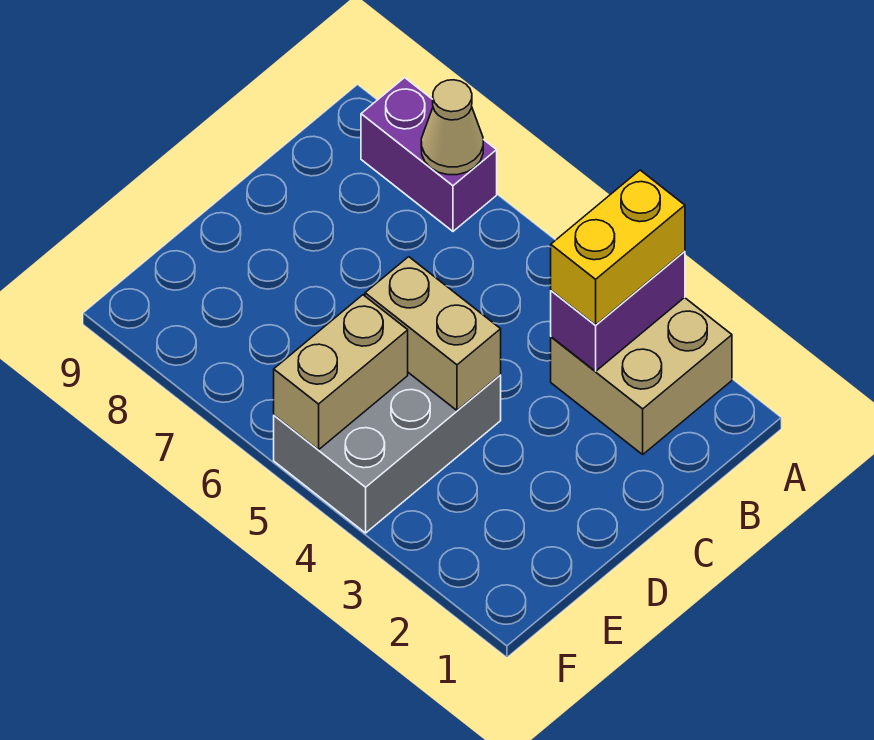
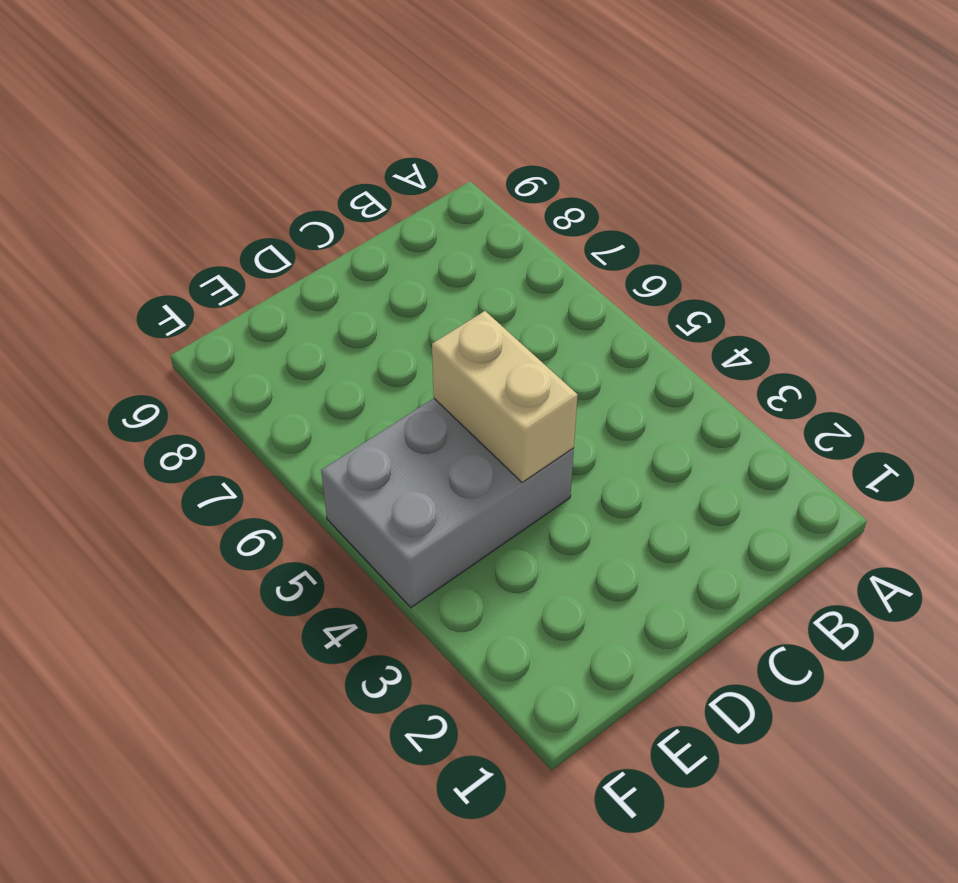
none -> tan brick A2:B3 level 1
none -> purple brick A7:A8 level 1

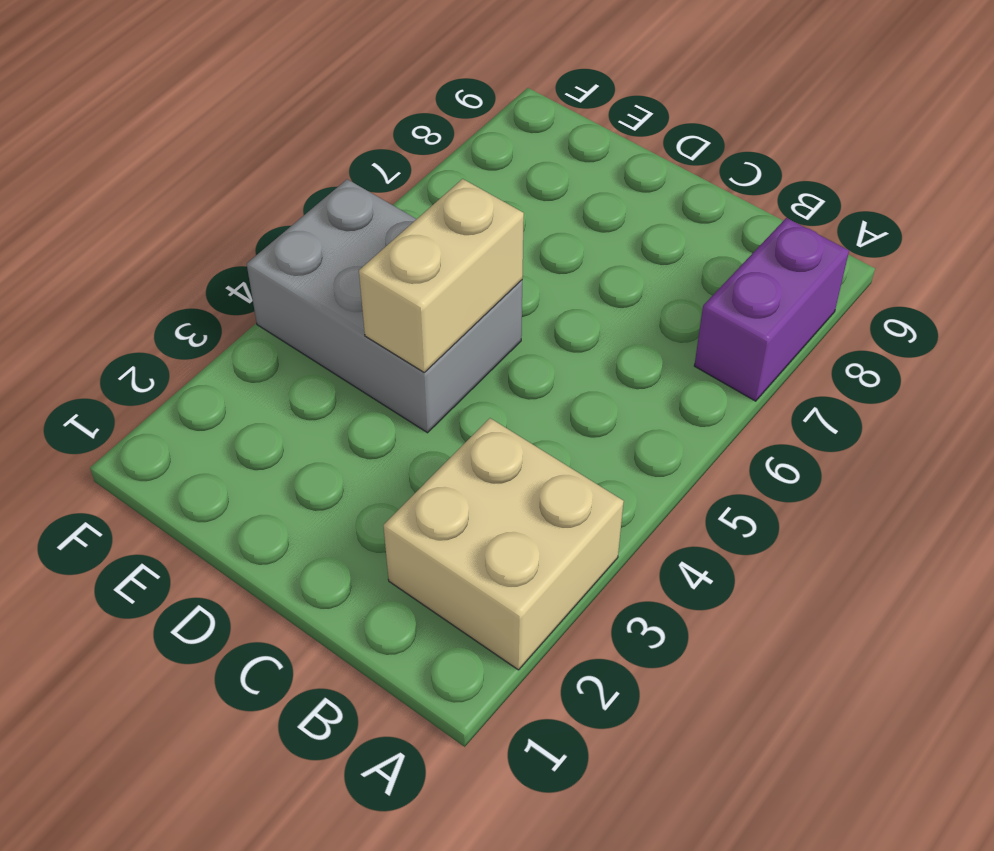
none -> purple brick A3:B3 level 2
none -> tan cone A7 level 2

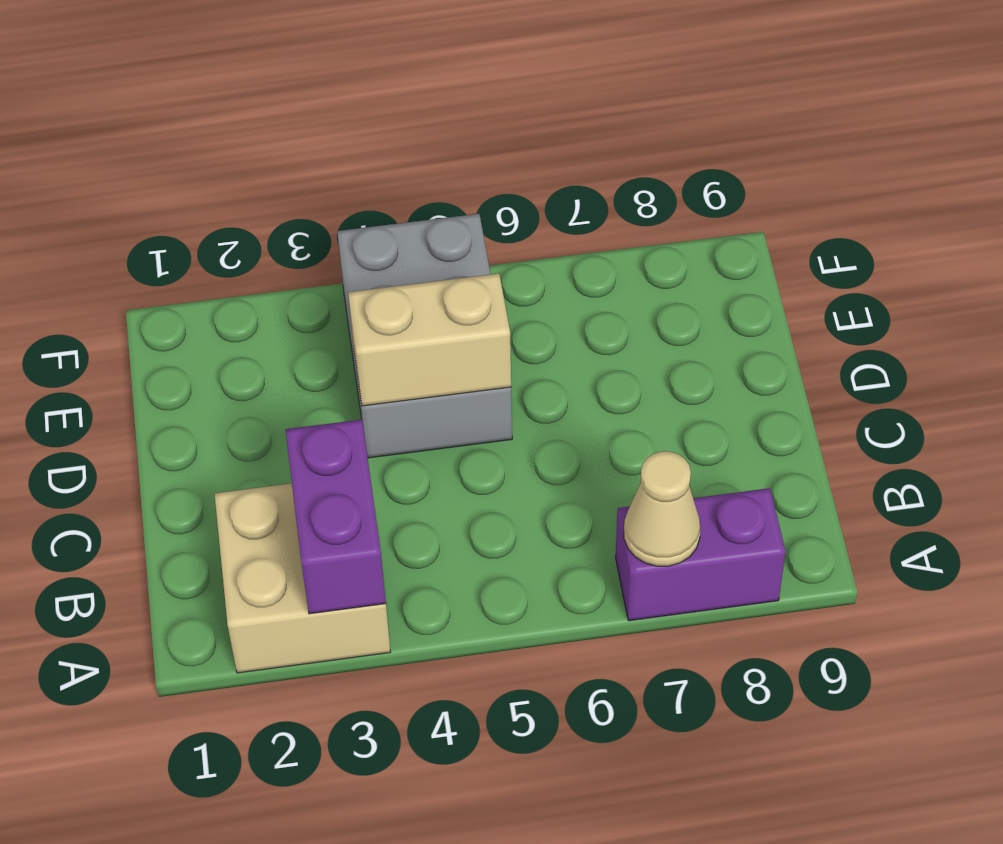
none -> tan brick E5:F5 level 2
none -> yellow brick A3:B3 level 3

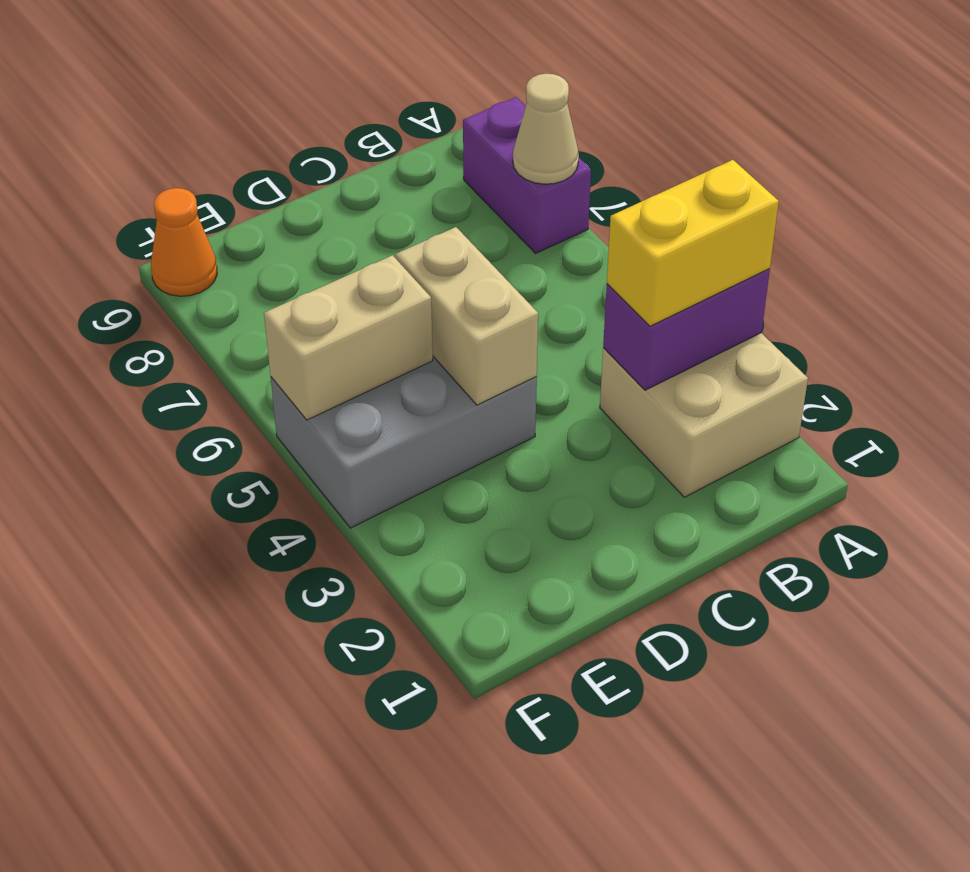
orange cone F9 level 1 -> none

